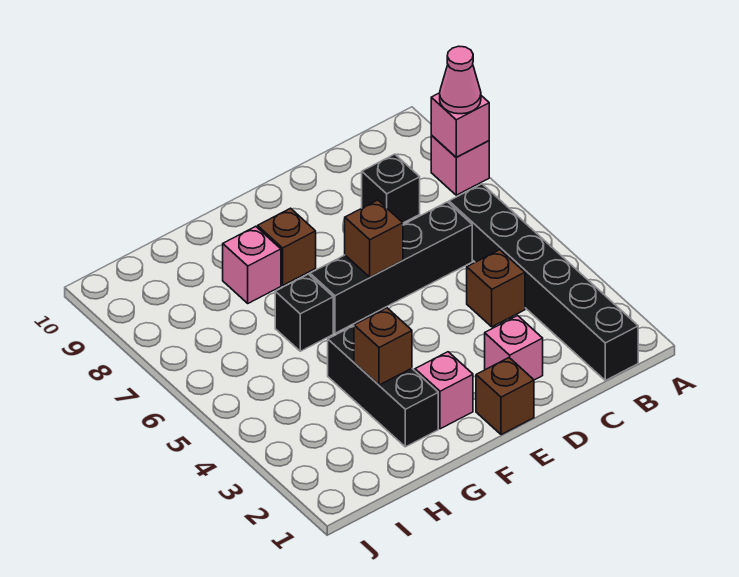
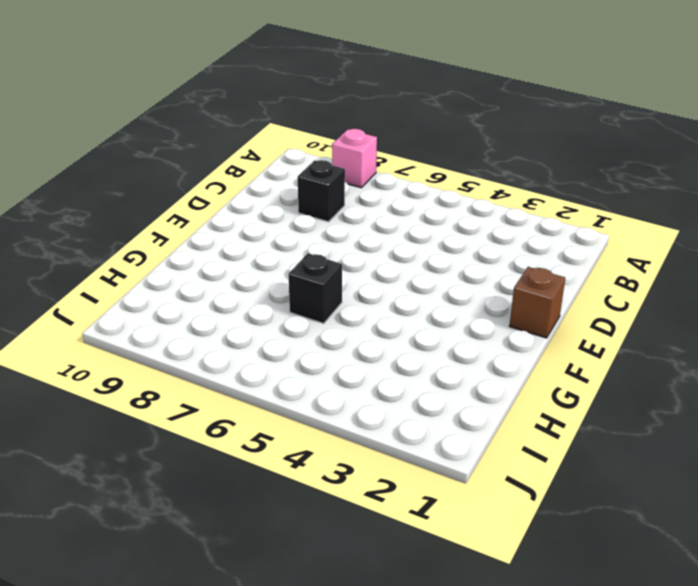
none -> black brick B1:B6 level 1
none -> brown brick C4 level 1
none -> black brick C6:F6 level 1

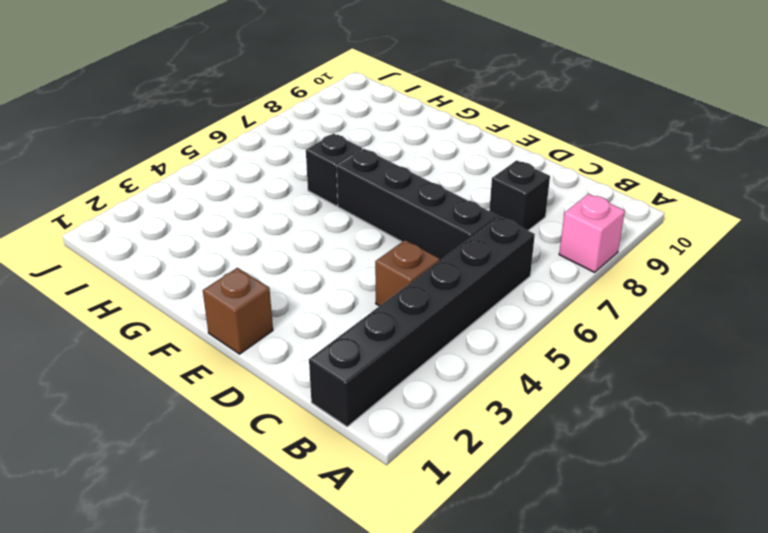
none -> pink brick D2 level 1
none -> pink brick F2 level 1
none -> brown brick F8 level 1

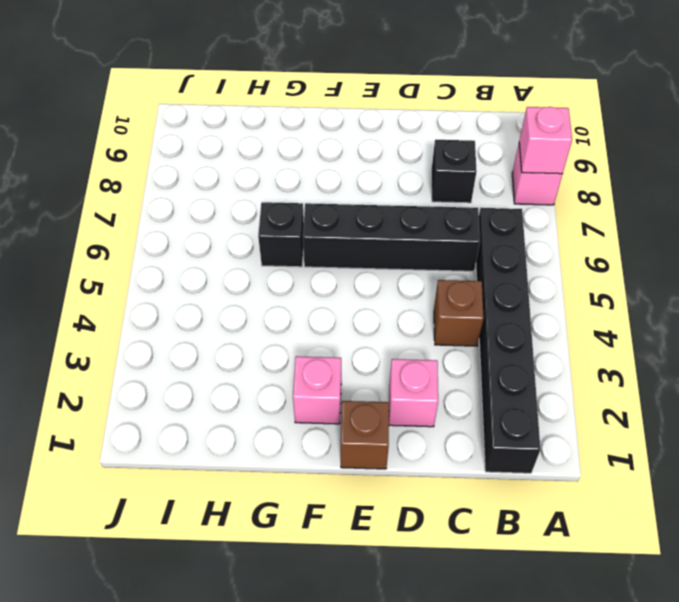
none -> brown brick F8 level 1
none -> black brick G2:G4 level 1
none -> pink brick G8 level 1

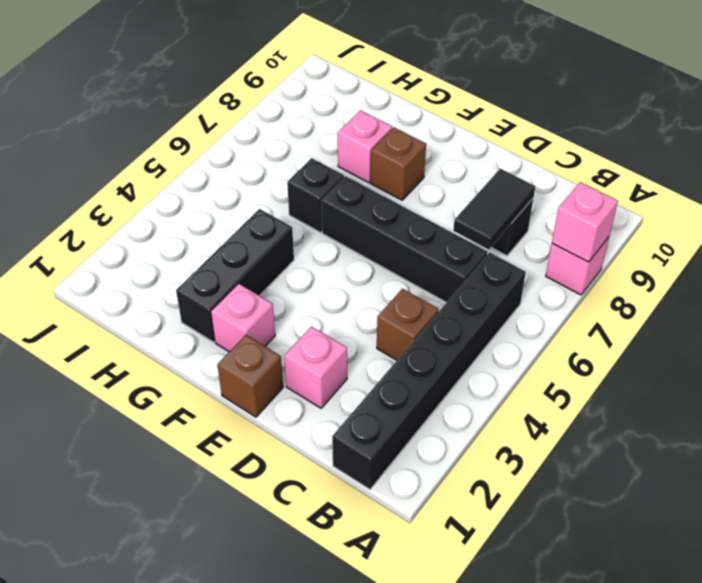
black tile C7:C8 level 2 -> none
none -> brown brick E6 level 2
none -> brown brick G3 level 2
none -> pink cone A8 level 3

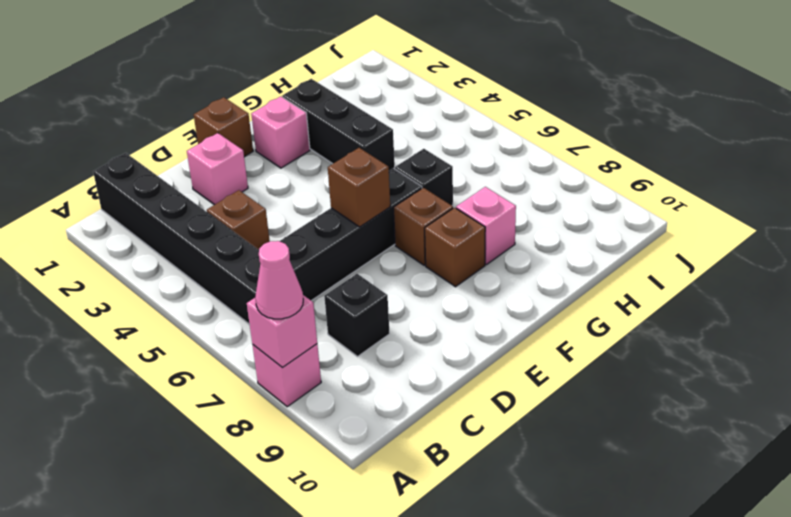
brown brick F7 level 1 -> brown brick G3 level 2

